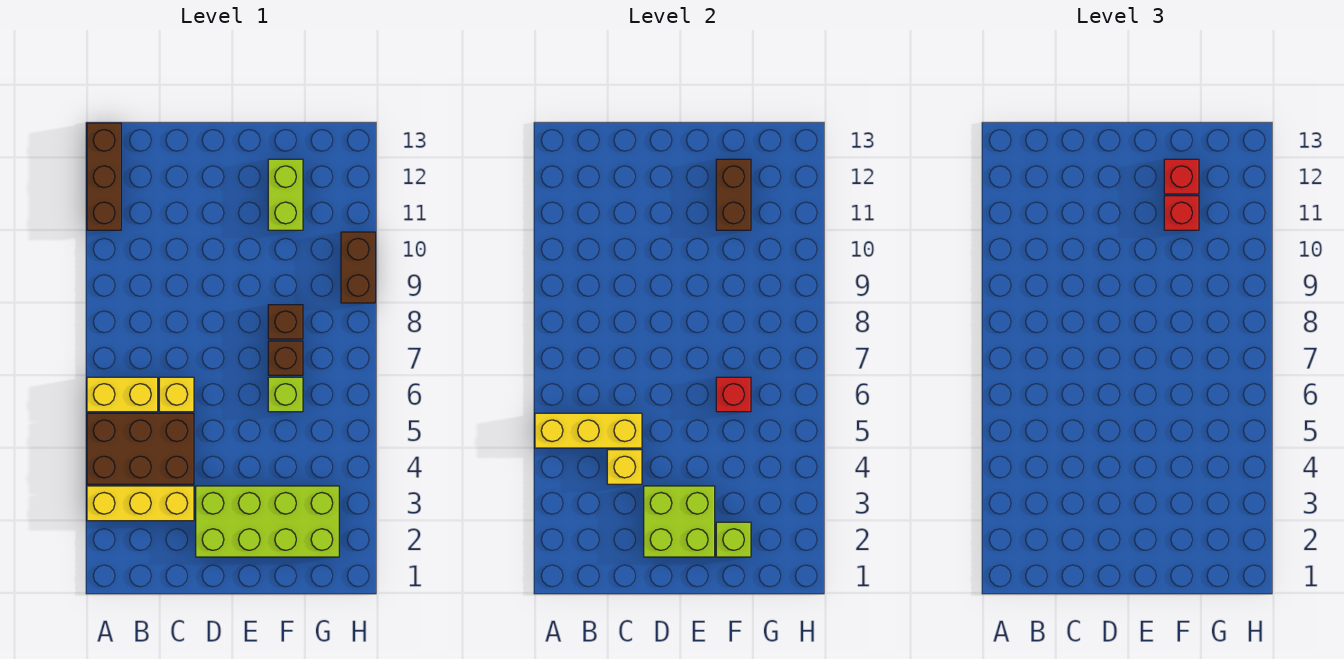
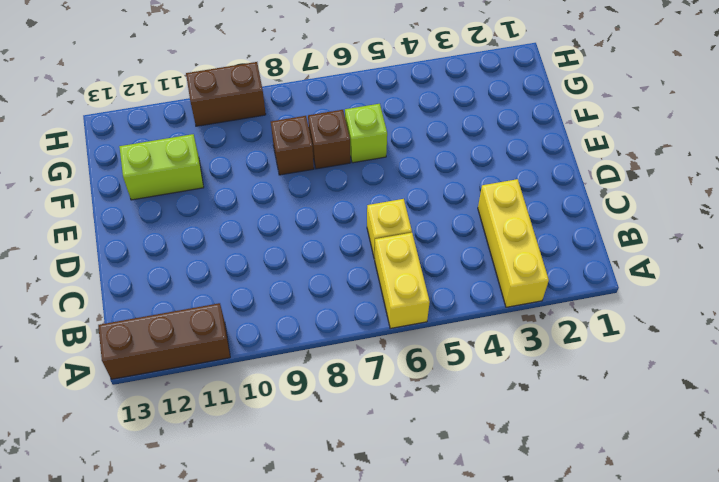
none -> brown brick A4:C5 level 1
none -> lime brick D2:G3 level 1
none -> yellow brick A5:C5 level 2

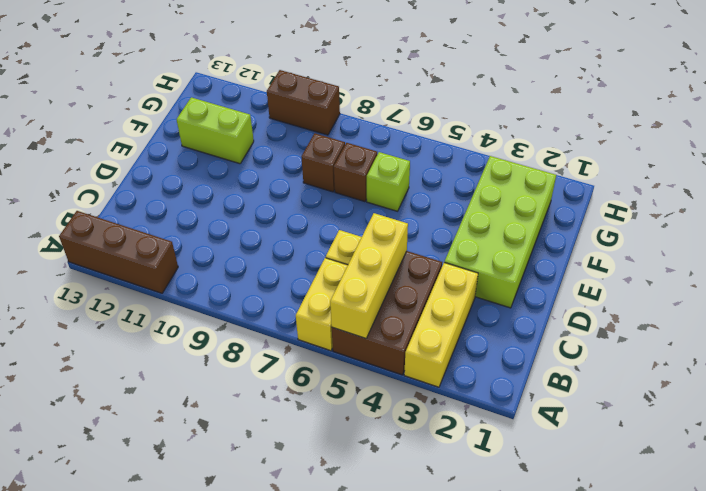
none -> yellow brick C4 level 2
none -> lime brick D2:E3 level 2
none -> lime brick F2 level 2

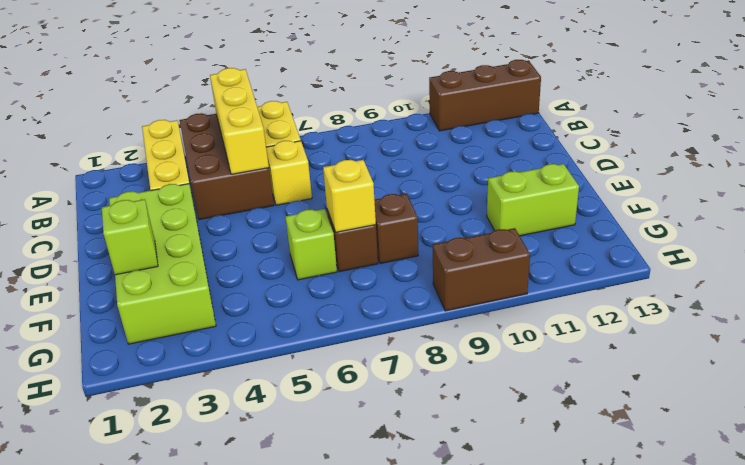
yellow brick F7 level 2 -> yellow brick C4 level 2
none -> lime brick D2:E3 level 2
none -> red brick F6 level 2
none -> brown brick F11:F12 level 2

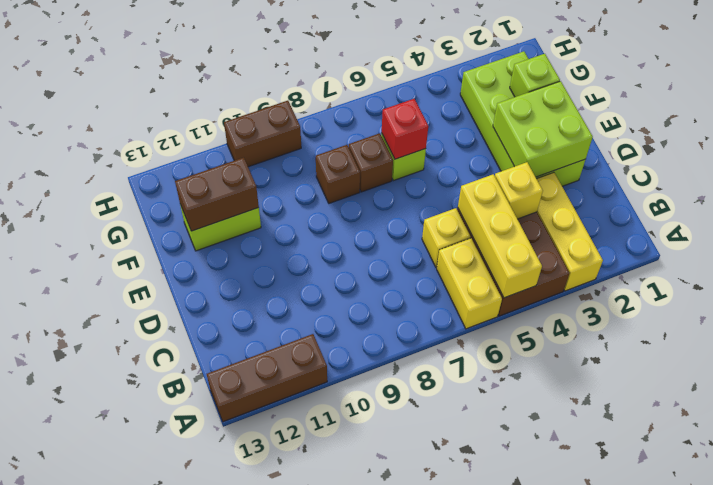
none -> red brick F11 level 3
none -> red brick F12 level 3

